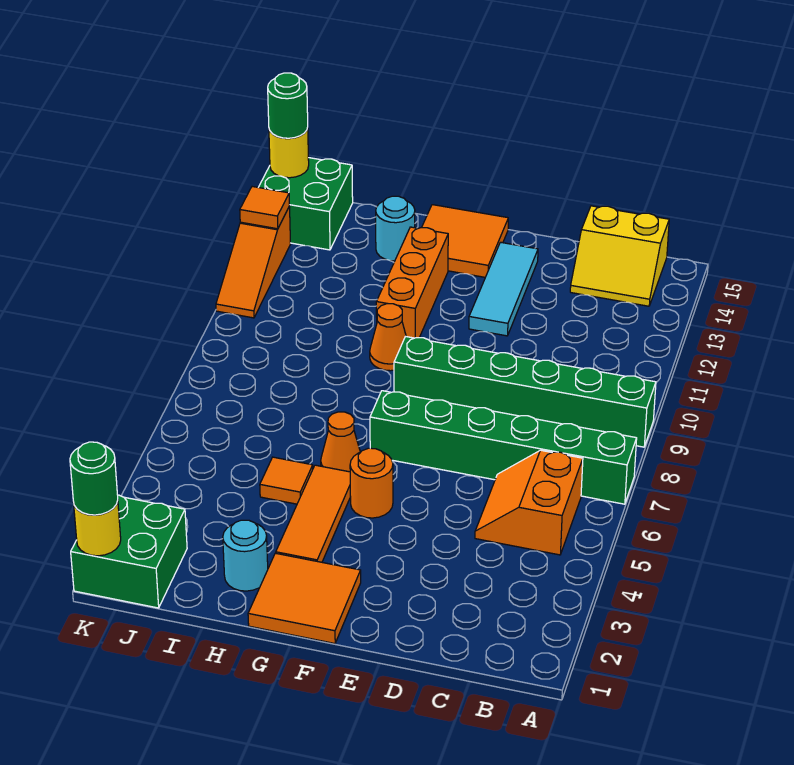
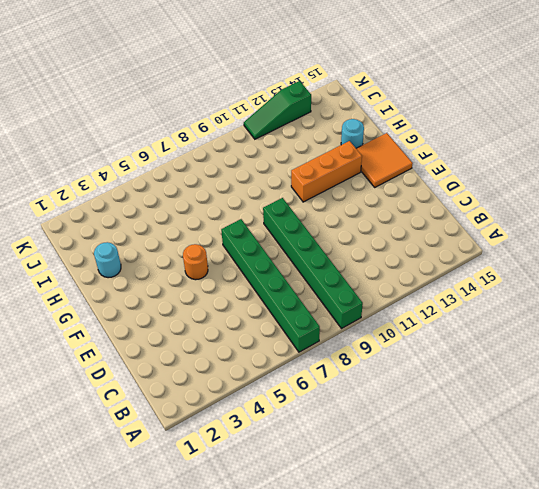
green slope K11:K13 level 1 top 13 -> orange slope K11:K13 level 1 top 13
none -> orange slope B5:C6 level 1 top B
none -> yellow slope B14:C15 level 1 top 15
none -> cyan tile E12:E14 level 1

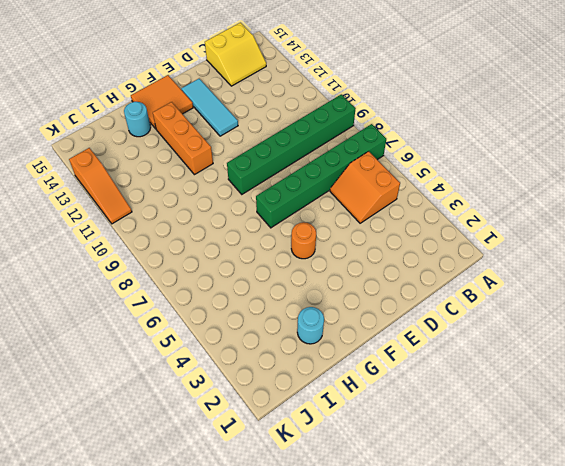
none -> orange tile F1:G2 level 1
none -> orange tile G3:G5 level 1
none -> orange cone G6 level 1

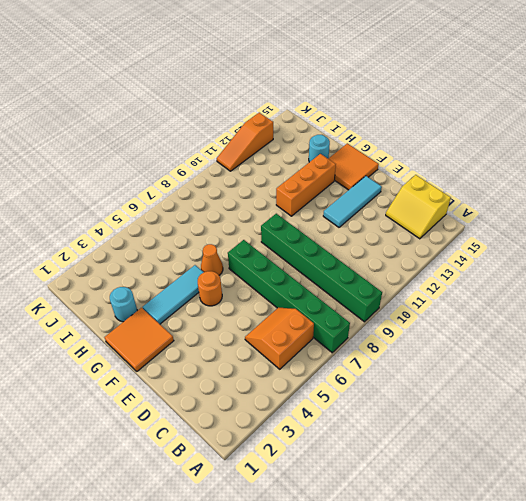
cyan tile G3:G5 level 1 -> orange tile G3:G5 level 1
none -> orange cone G10 level 1
none -> orange tile H5 level 1
none -> green brick J1:K2 level 1

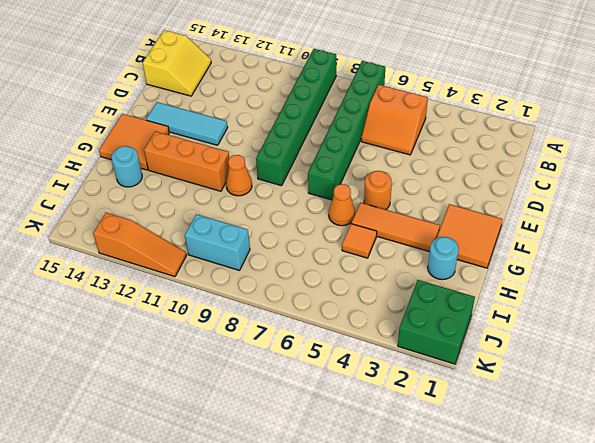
cyan brick J9:J10 level 1 -> none
none -> green brick J14:K15 level 1
none -> yellow round brick K1 level 2
none -> orange tile K13 level 2

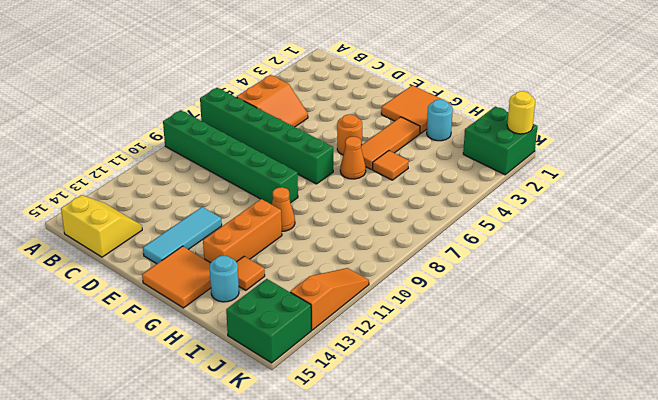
orange tile H13 level 1 -> orange tile K13 level 2
none -> yellow round brick K15 level 2
none -> green round brick K1 level 3
none -> green round brick K15 level 3

